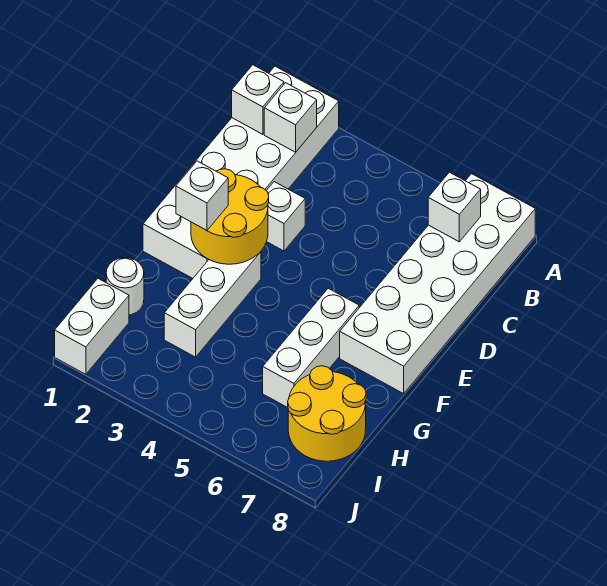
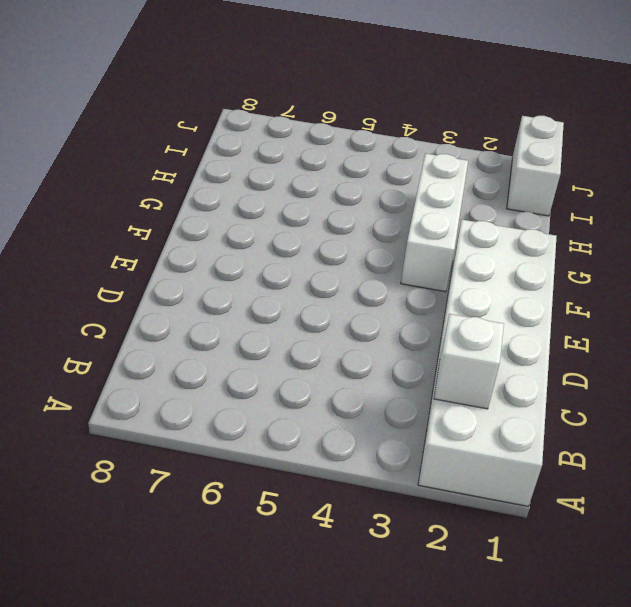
none -> white brick A7:F8 level 1
none -> white brick D3 level 1
none -> white brick F6:H6 level 1

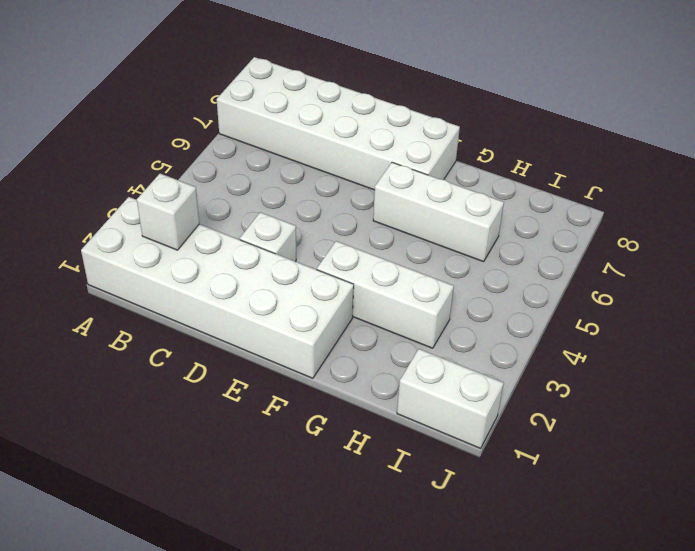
none -> white round brick H1 level 1
none -> yellow round brick H7:I8 level 1
none -> white brick B1 level 2

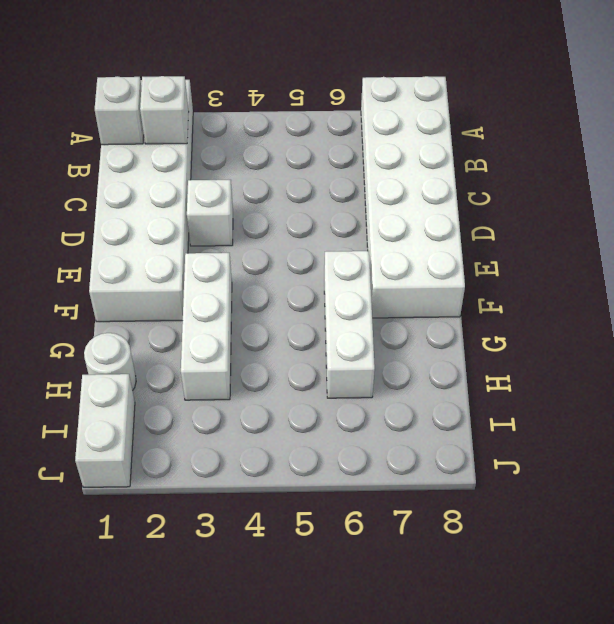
none -> yellow round brick H7:I8 level 1
none -> white brick B7 level 2
none -> yellow round brick E2:F3 level 2

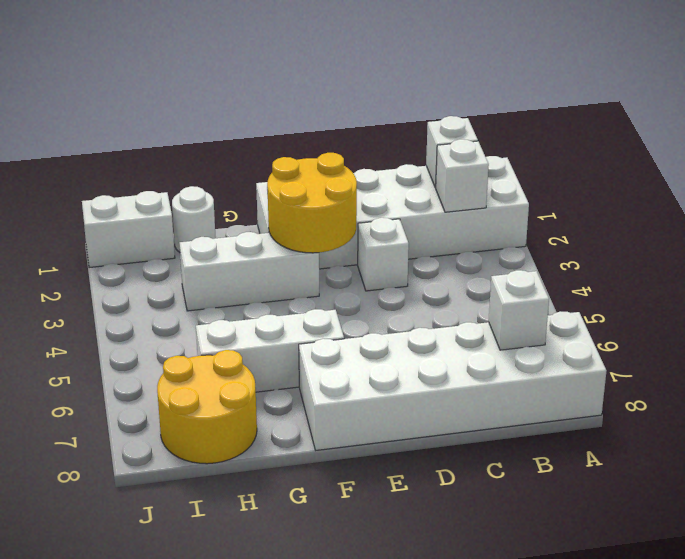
none -> white brick F2 level 3

